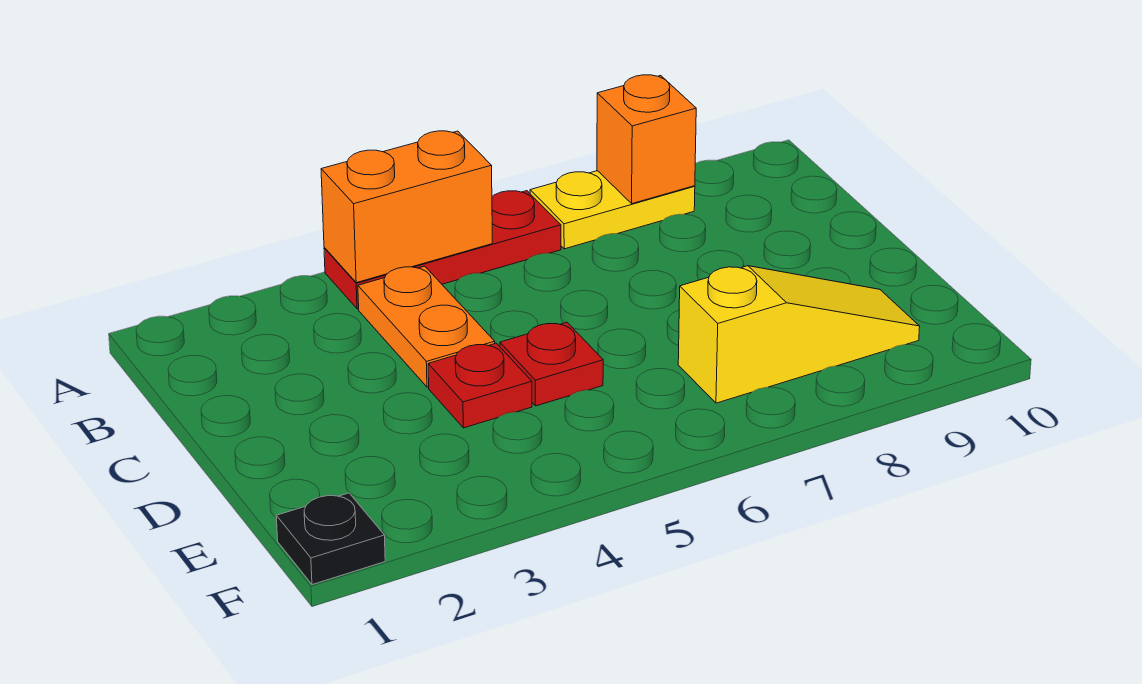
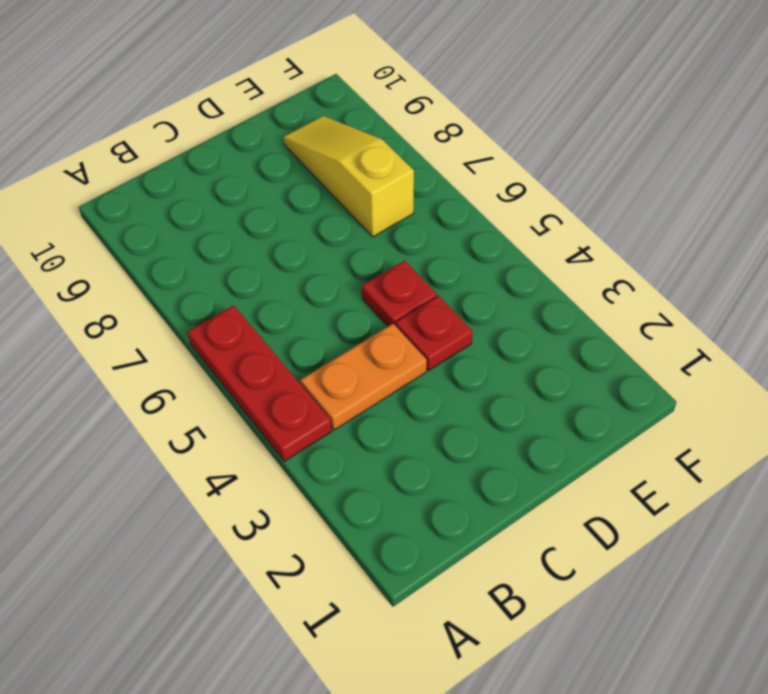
none -> yellow plate A7:A8 level 1
none -> black plate F1 level 1

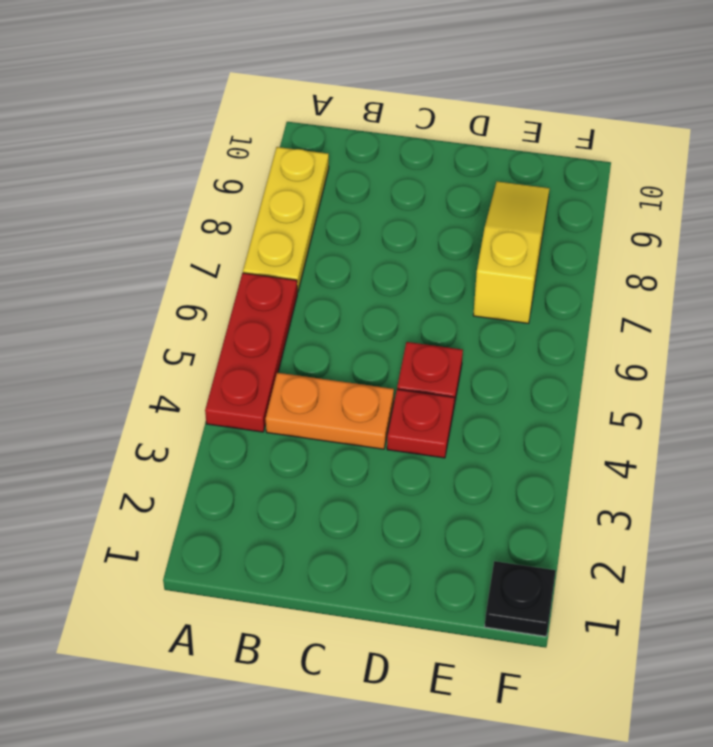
yellow plate A7:A9 level 1 -> yellow plate A7:A8 level 1
none -> orange brick A4:A5 level 2
none -> orange brick A8 level 2

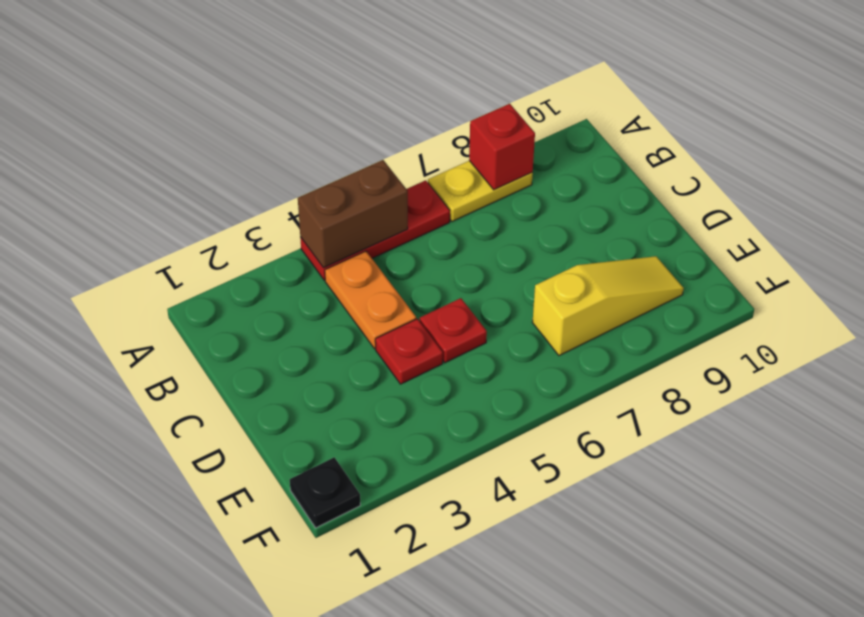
brown brick A4:A5 level 2 -> orange brick A4:A5 level 2
red brick A8 level 2 -> orange brick A8 level 2

